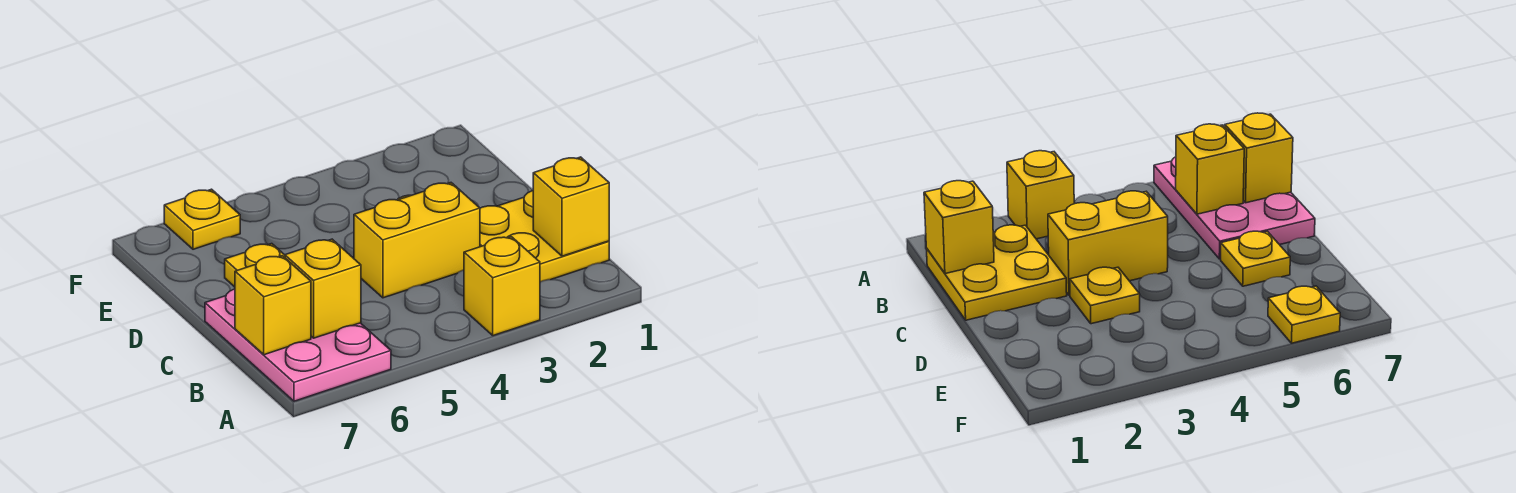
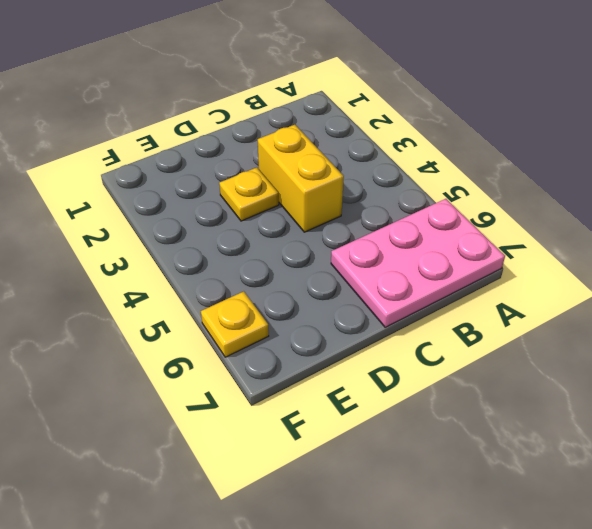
none -> yellow brick A3 level 1
none -> yellow plate B1:C2 level 1

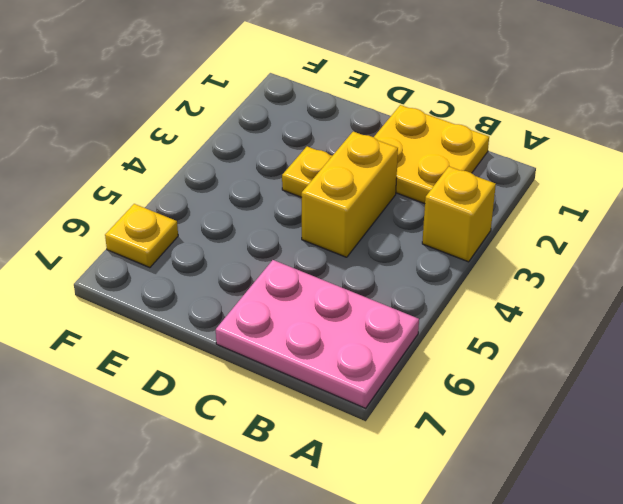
none -> yellow plate D6 level 1
none -> yellow brick B1 level 2

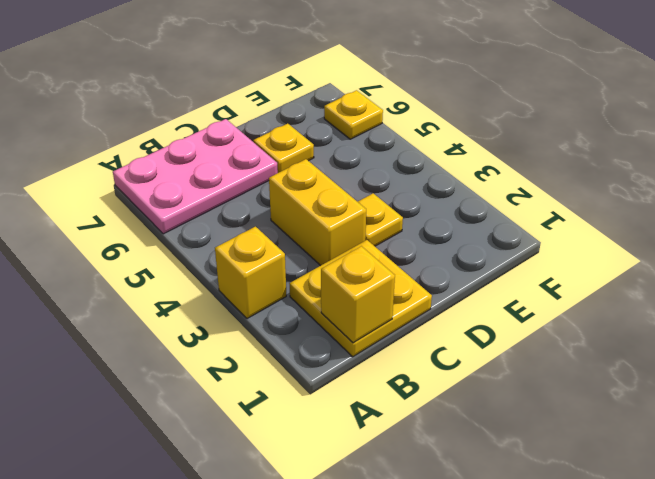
none -> yellow brick B6 level 2
none -> yellow brick B7 level 2

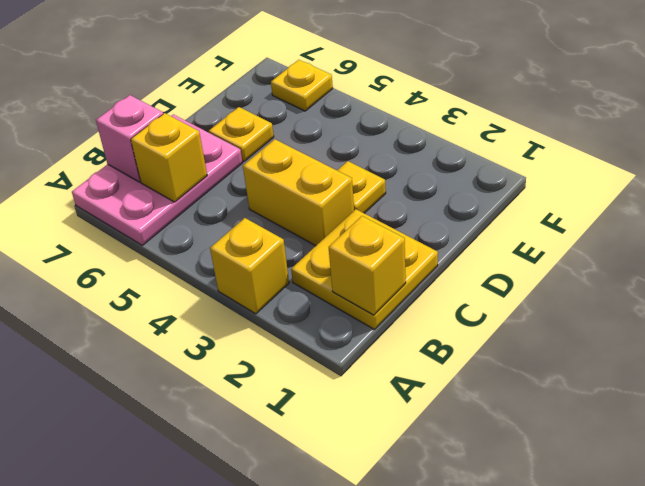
pink brick B7 level 2 -> yellow brick B7 level 2

